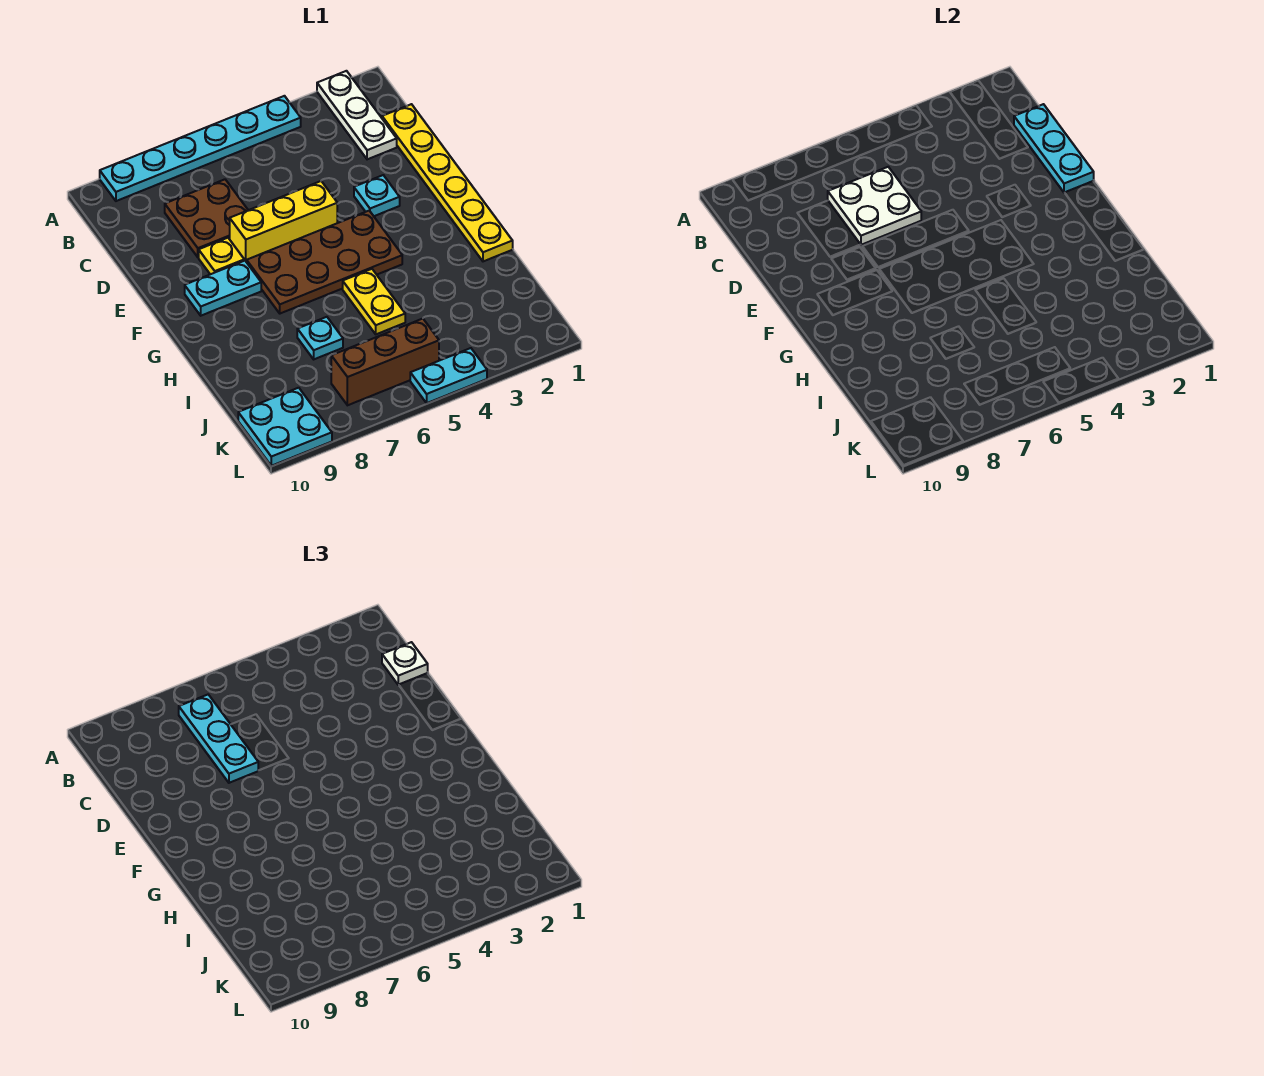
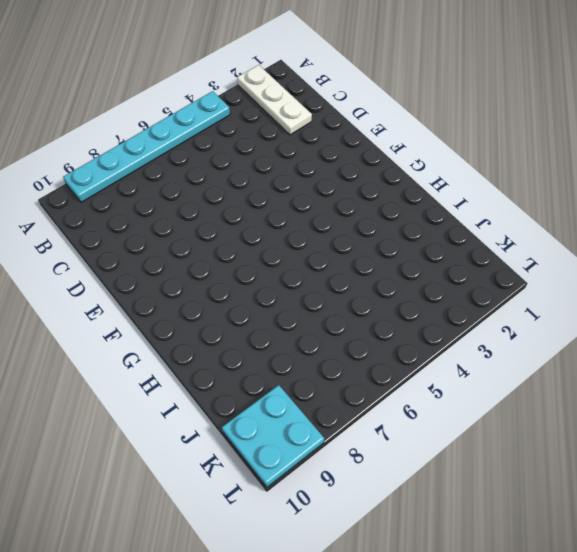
none -> yellow plate C1:H1 level 1
none -> brown plate C7:D8 level 1
none -> cyan plate E3 level 1

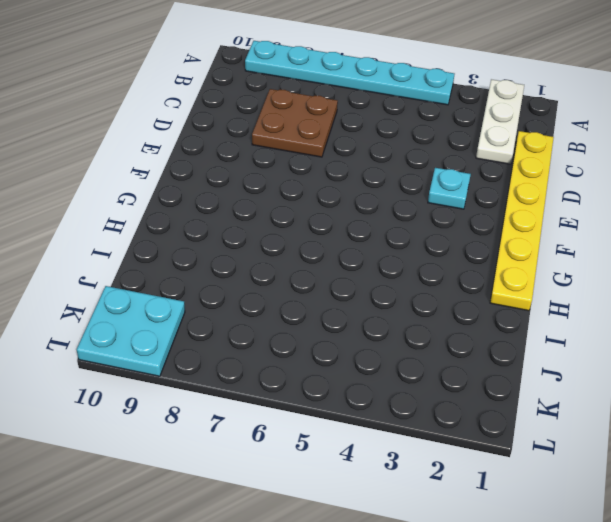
none -> yellow brick E5:E7 level 1
none -> yellow plate E8 level 1
none -> brown plate F4:G7 level 1

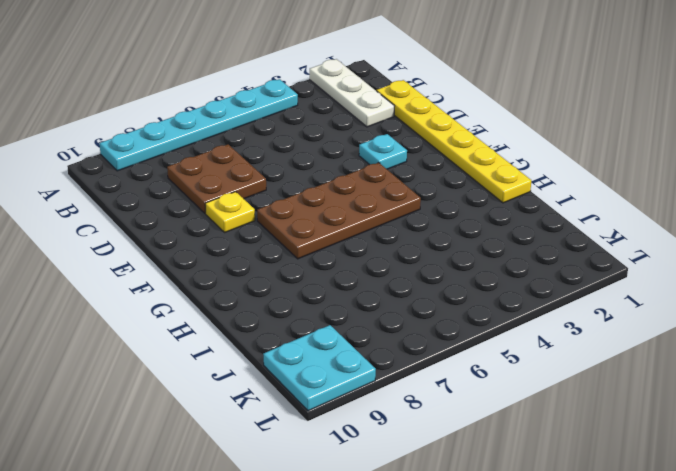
none -> yellow brick E5:E7 level 1
none -> cyan plate F8:F9 level 1
none -> yellow plate H5:I5 level 1

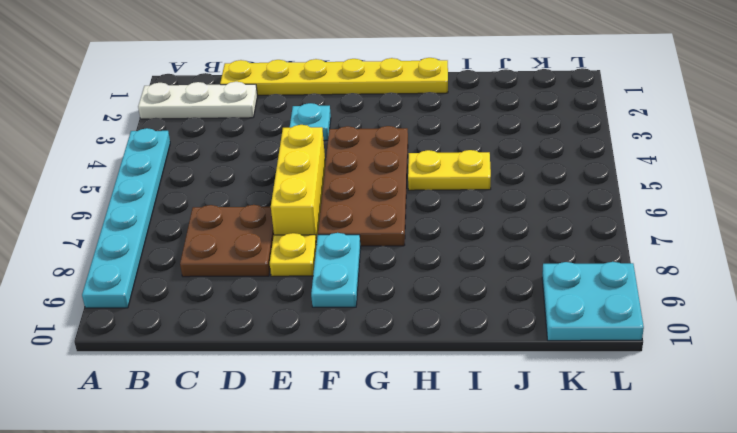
none -> cyan plate I7 level 1
none -> brown brick K5:K7 level 1
none -> cyan plate L4:L5 level 1

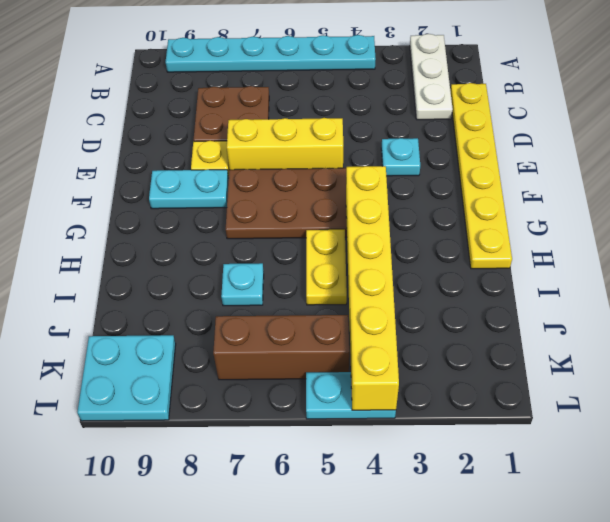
yellow brick G4:L4 level 2 -> none
none -> cyan plate C1:E1 level 2
none -> white plate C6:D7 level 2
none -> cyan plate B7:D7 level 3

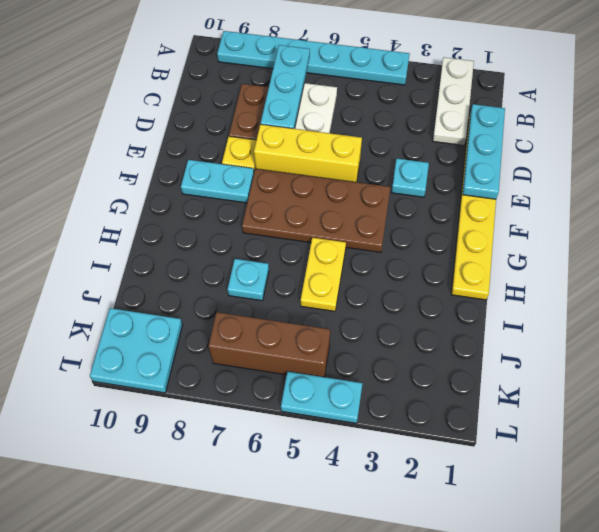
none -> white plate C1 level 3

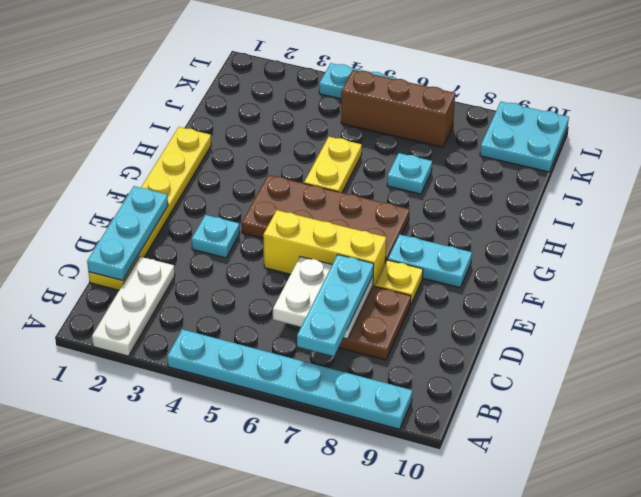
none -> white plate C1 level 3

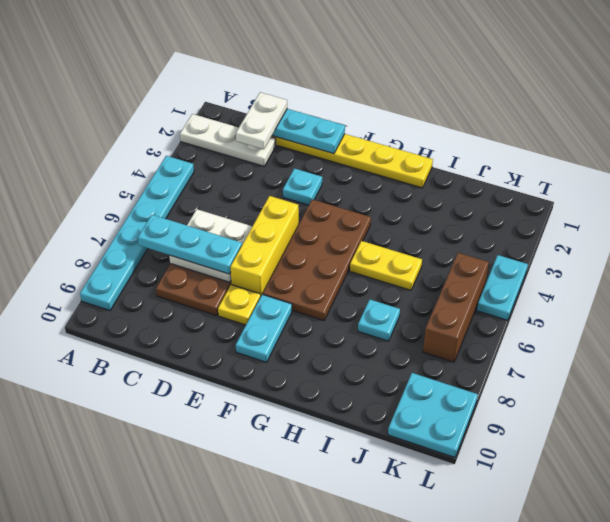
white plate C1:C2 level 3 -> white plate C1 level 3

